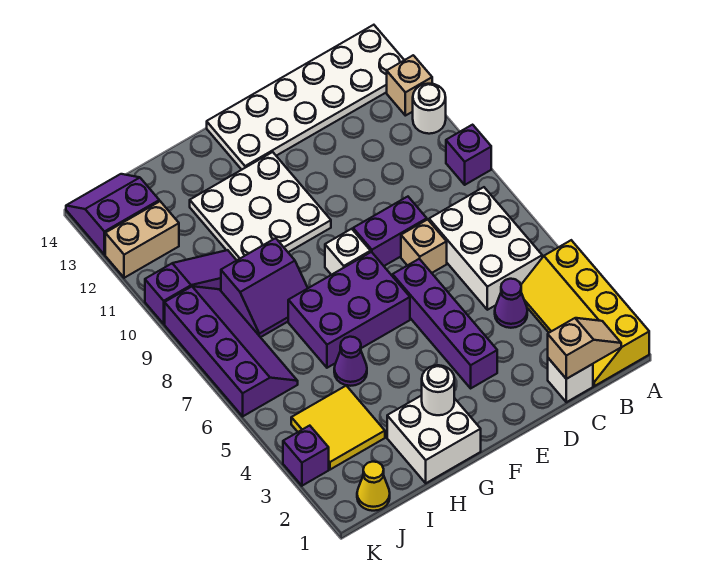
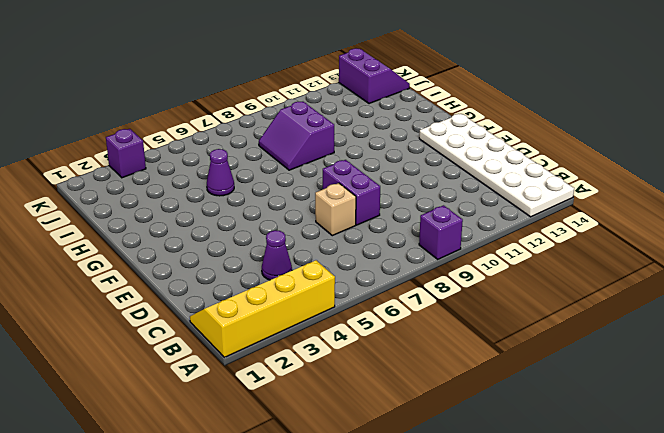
none -> white round brick A11 level 1
none -> tan brick A12 level 1
none -> white brick B5:C7 level 1

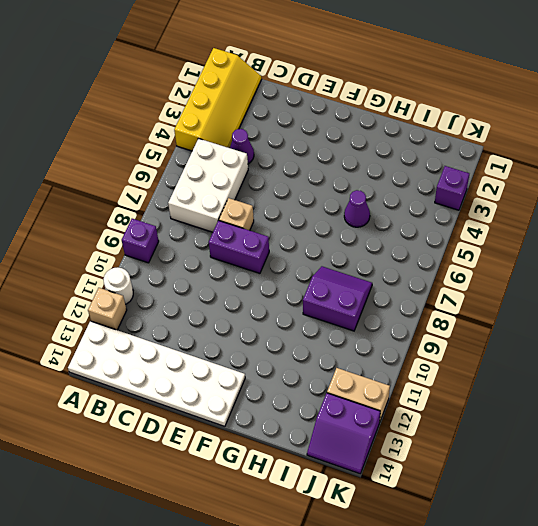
none -> white brick C1 level 1
none -> purple brick E3:E6 level 1
none -> purple brick F6:H7 level 1

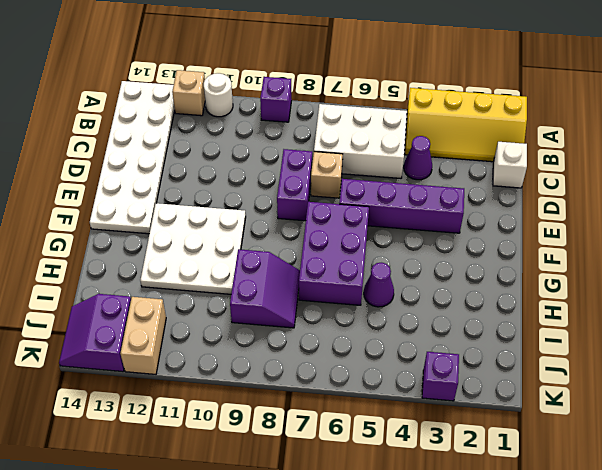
none -> white brick F8 level 1
none -> white brick G1:H2 level 1
none -> yellow tile I3:J4 level 1

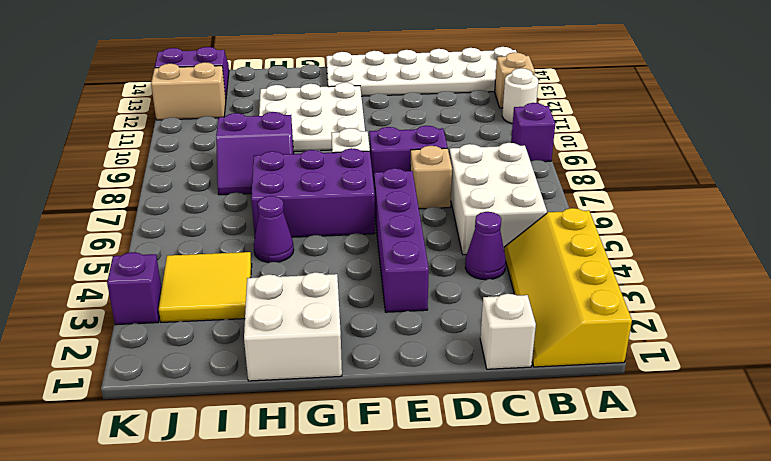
none -> purple slope I10:K10 level 1 top K
none -> yellow cone J1 level 1
none -> purple slope J6:K9 level 1 top K

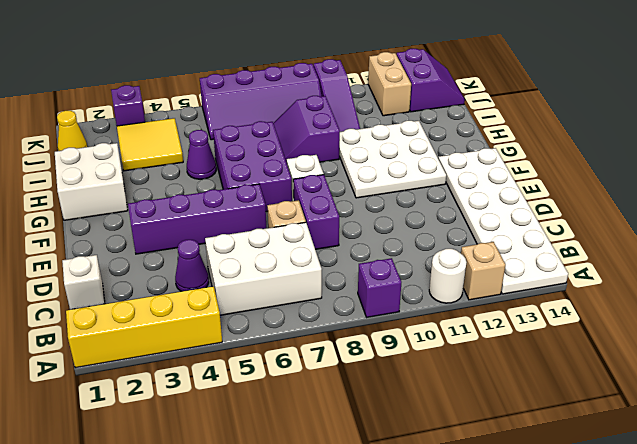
none -> tan slope B1:C1 level 2 top C
none -> white round brick G2 level 2

